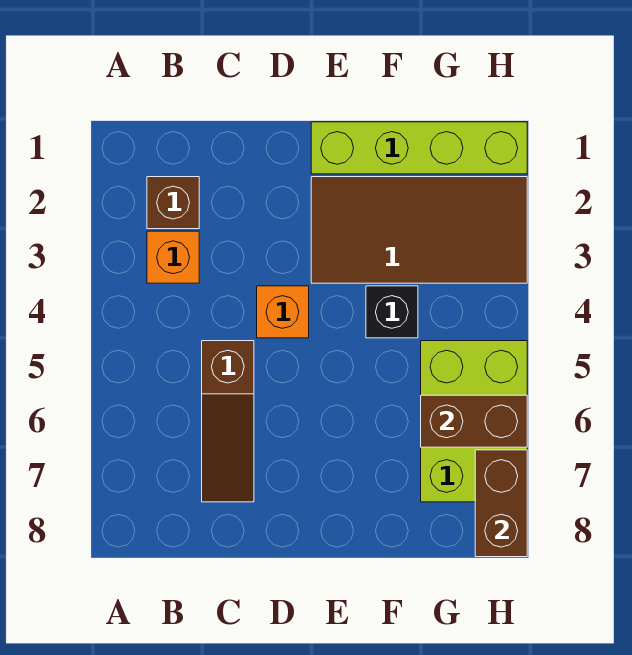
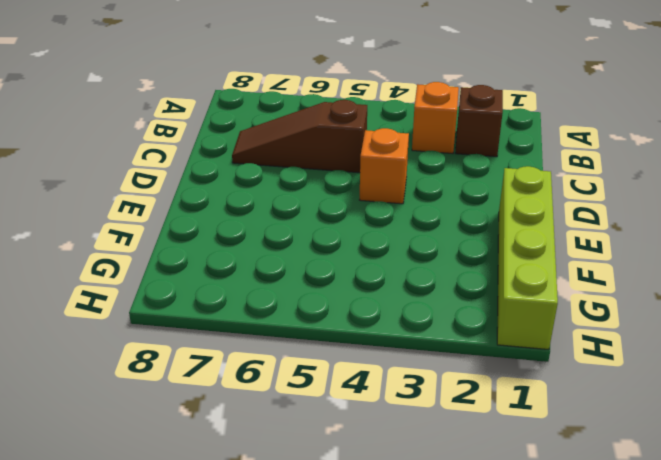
none -> brown tile E2:H3 level 1
none -> black brick F4 level 1

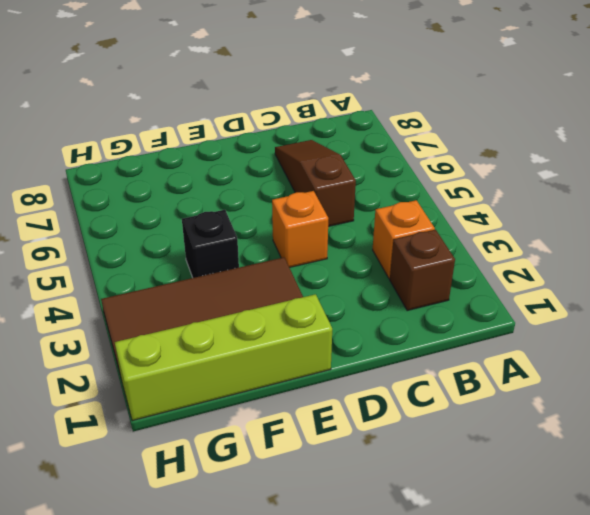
none -> lime brick G5:H7 level 1
none -> brown brick G6:H6 level 2

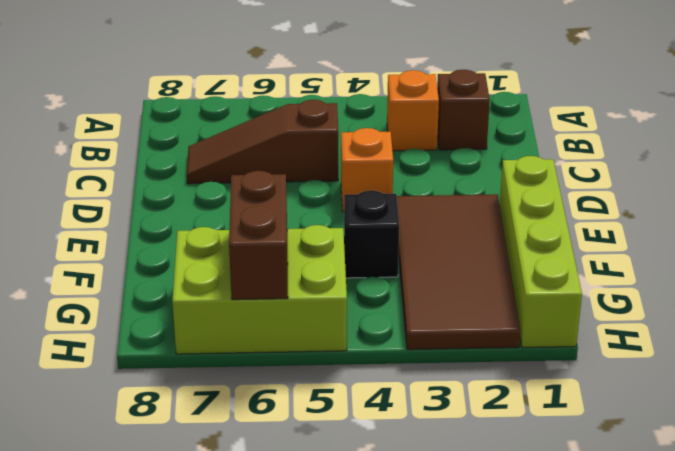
none -> brown brick H7:H8 level 2

